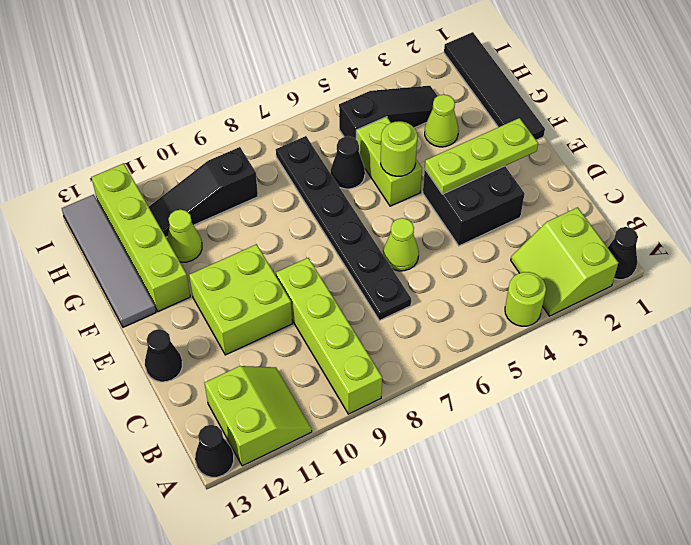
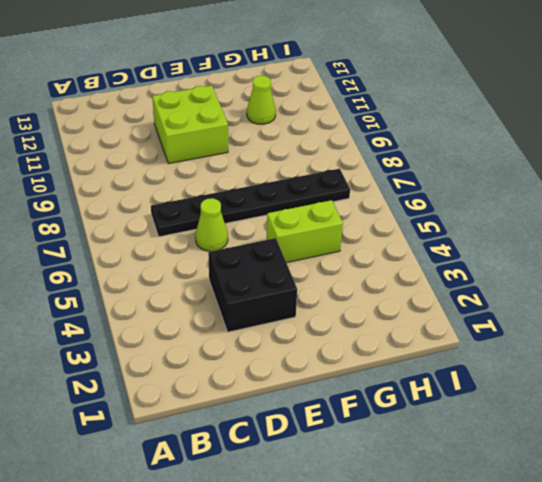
none -> black cone A1 level 1
none -> lime slope A2:B3 level 1 top 2
none -> lime round brick A4 level 1

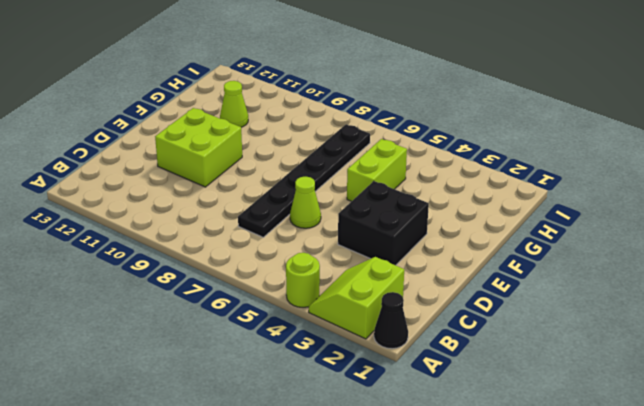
none -> lime brick A9:D9 level 1
none -> lime slope A11:B12 level 1 top 12
none -> black cone A13 level 1

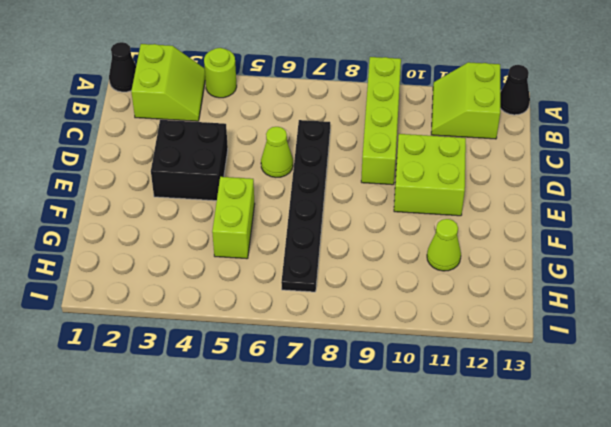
none -> black cone D13 level 1
none -> black tile F1:I1 level 1
none -> lime brick F12:I12 level 1

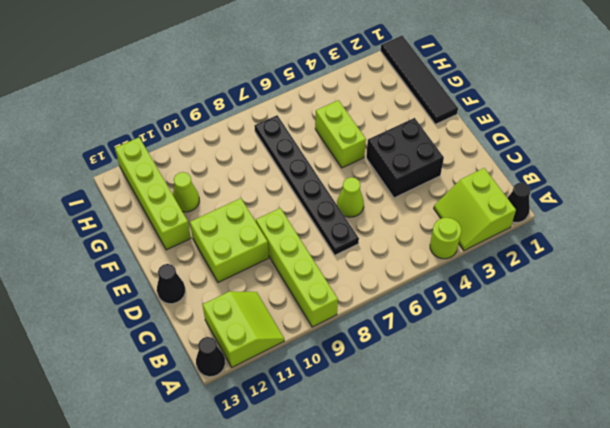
none -> grey tile F13:I13 level 1
none -> lime cone G3 level 1
none -> black cone G6 level 1

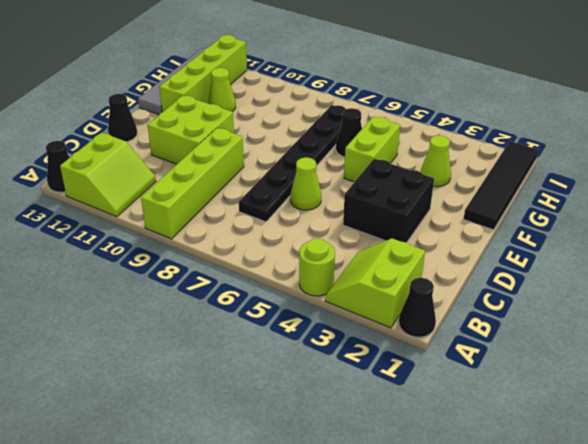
none -> black slope H3:H5 level 1 top 5
none -> black slope H9:H11 level 1 top 9
none -> lime plate E2:E4 level 2

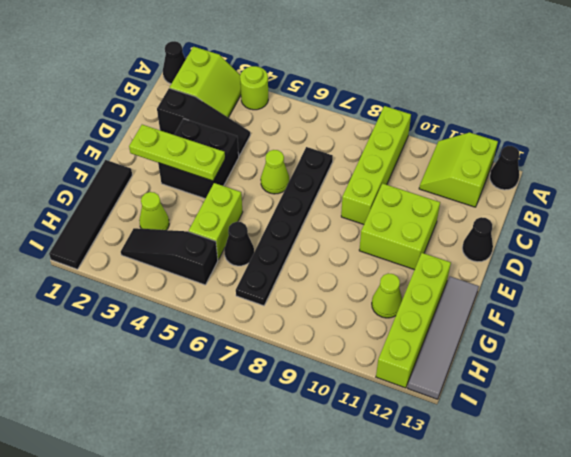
black slope C2:C4 level 1 top 2 -> black slope H9:H11 level 1 top 9
none -> lime round brick F5 level 2

